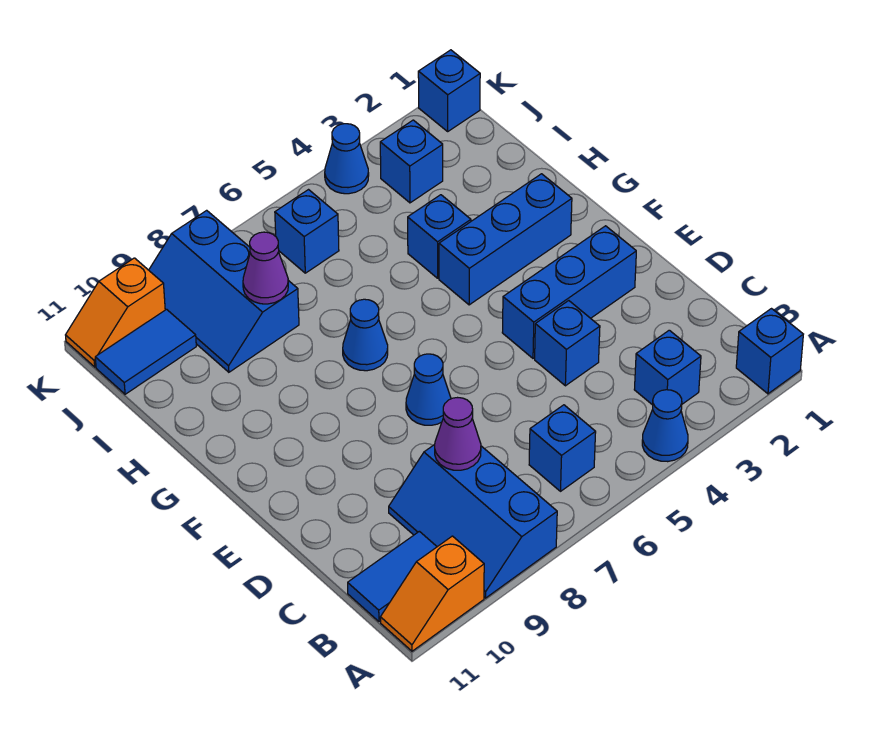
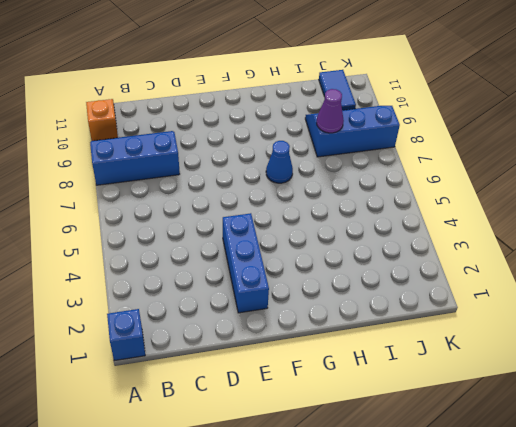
none -> blue cone A4 level 1
none -> blue brick B3 level 1
none -> blue brick B6 level 1

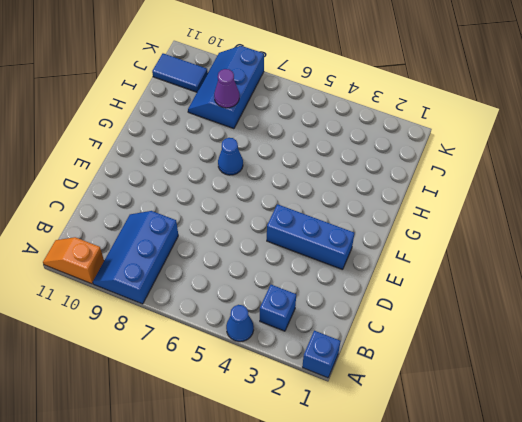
none -> blue brick B6 level 1
none -> blue tile B10:B11 level 1
none -> blue brick D4 level 1

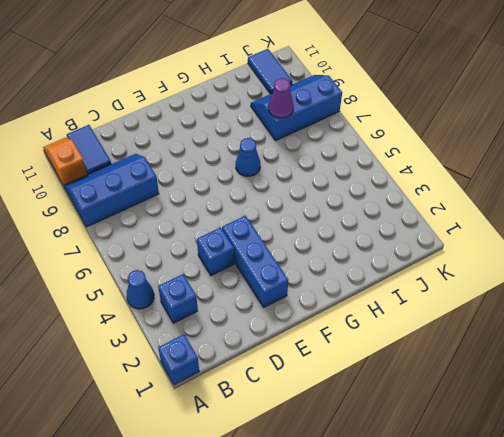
none -> blue brick B6 level 1
none -> blue cone E7 level 1
none -> blue brick G2:G4 level 1

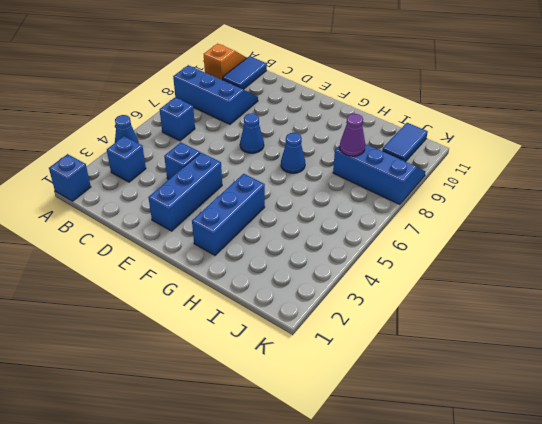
none -> blue brick H4 level 1
none -> blue brick J3 level 1
none -> blue brick J6 level 1

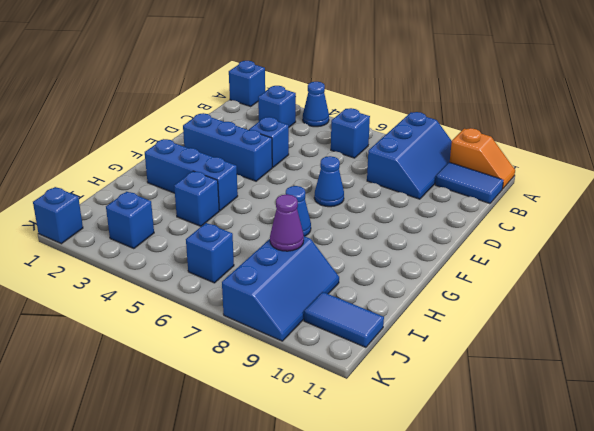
none -> blue cone K4 level 1
none -> orange slope K10:K11 level 1 top 10
none -> purple cone C8 level 2

